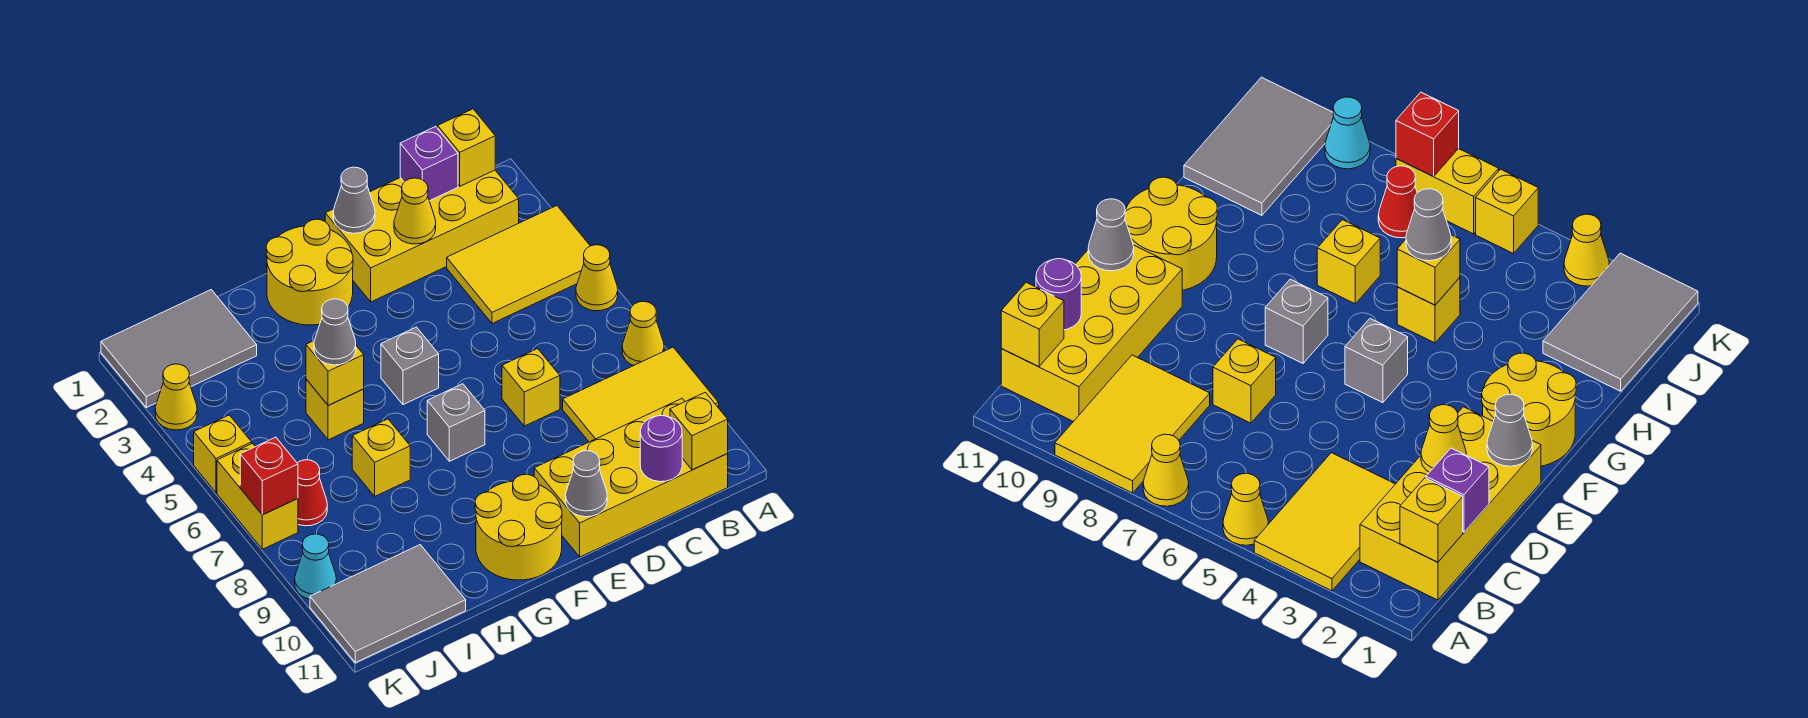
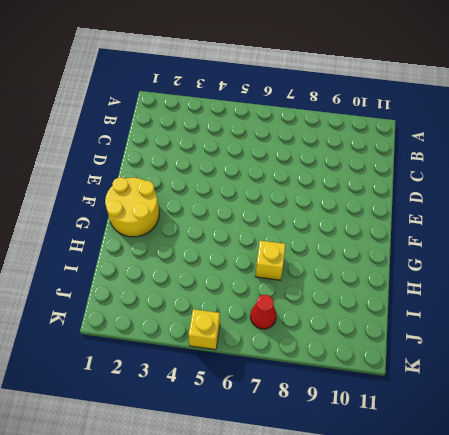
none -> yellow tile A3:C4 level 1
none -> yellow cone A5 level 1
none -> yellow cone A7 level 1
none -> yellow tile A8:C9 level 1

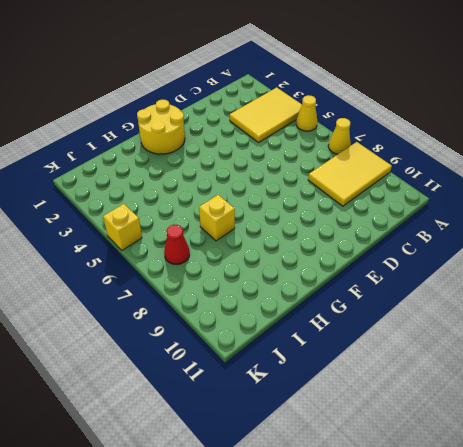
none -> yellow brick B1:E2 level 1
none -> yellow brick B10:E11 level 1
none -> yellow brick D7 level 1
none -> grey brick F5 level 1

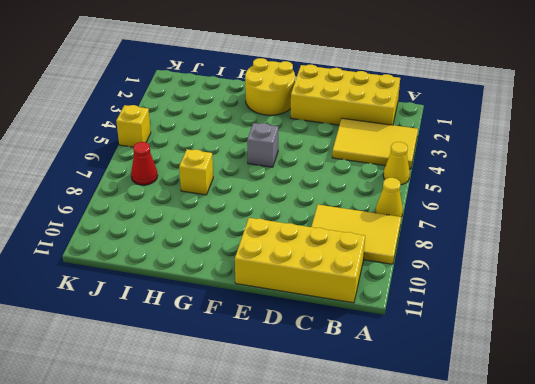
none -> yellow brick D7 level 1
none -> grey brick F7 level 1
none -> yellow round brick F10:G11 level 1
none -> yellow brick H5 level 1

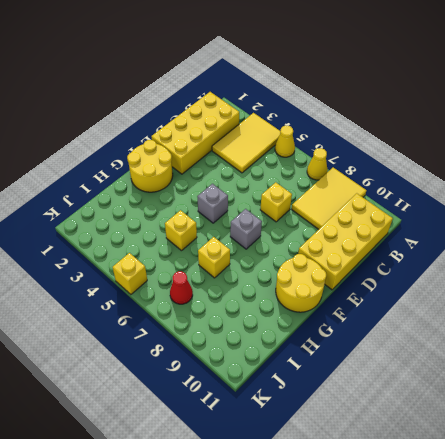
none -> grey tile I1:K2 level 1
none -> grey tile I10:K11 level 1
none -> yellow cone K3 level 1
none -> yellow brick K6:K7 level 1

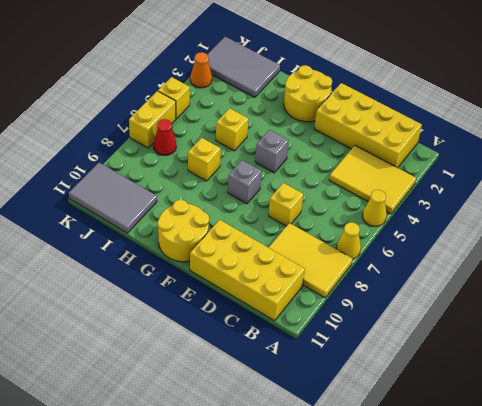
orange cone K3 level 1 -> yellow cone K3 level 1
none -> cyan cone K9 level 1
none -> yellow brick B1 level 2
none -> yellow brick B11 level 2
none -> purple brick C1 level 2

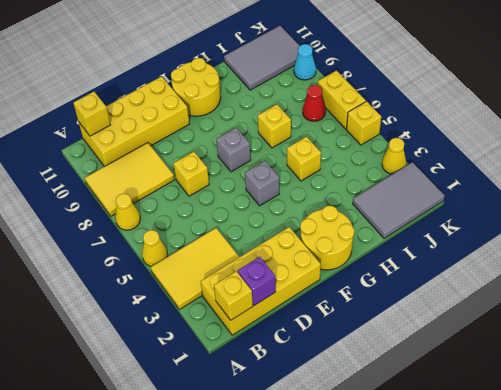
none -> purple round brick C11 level 2
none -> yellow cone D2 level 2
none -> grey cone E1 level 2
none -> grey cone E11 level 2

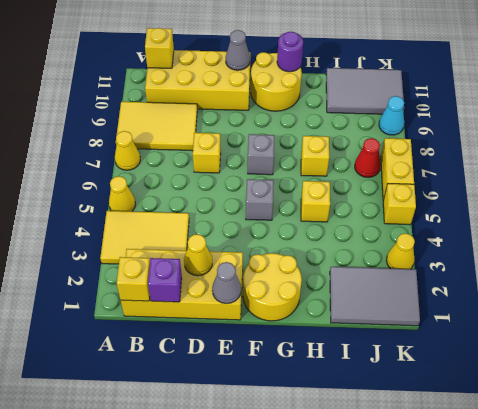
purple round brick G11 level 2 -> purple round brick C11 level 2
none -> yellow brick H5 level 2
none -> red brick K7 level 2
none -> grey cone H5 level 3

